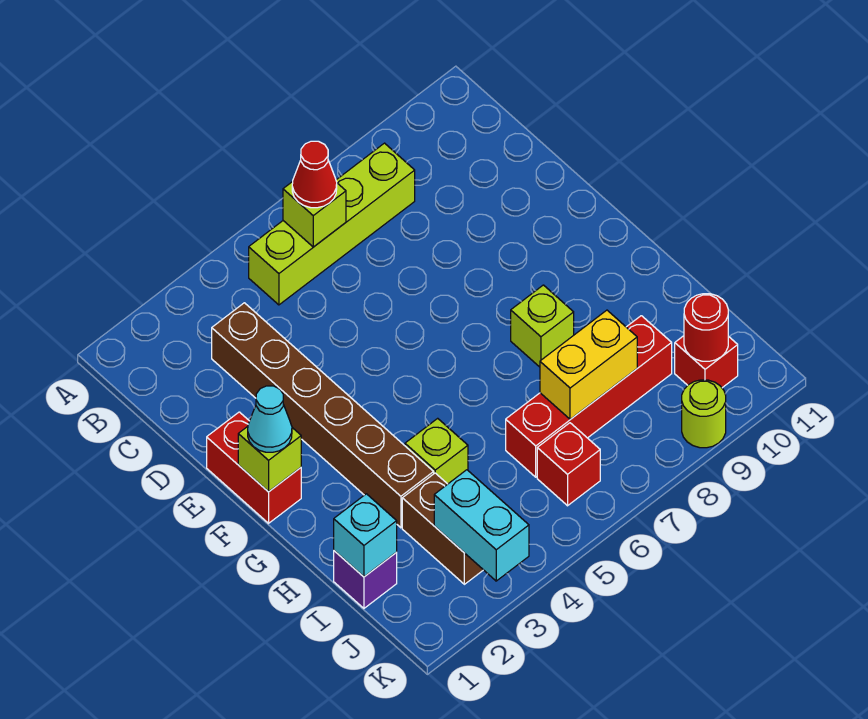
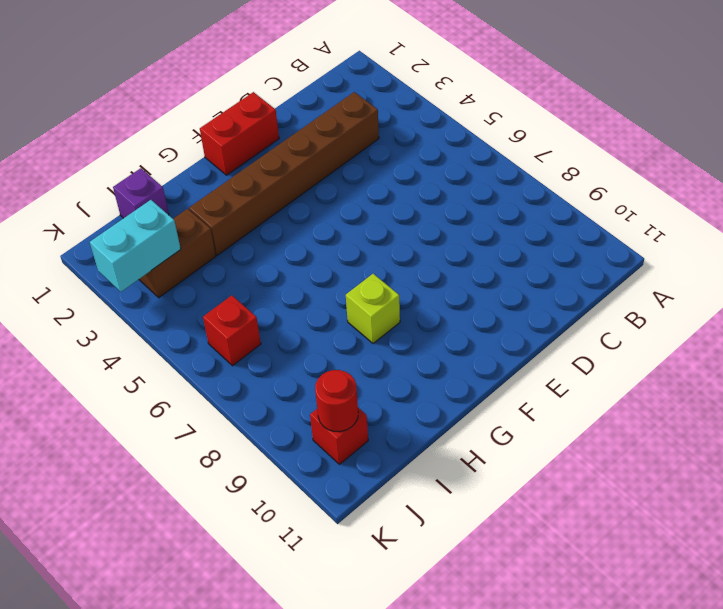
none -> lime brick B5:B8 level 1
none -> lime brick H4 level 1
none -> red brick I6:I9 level 1

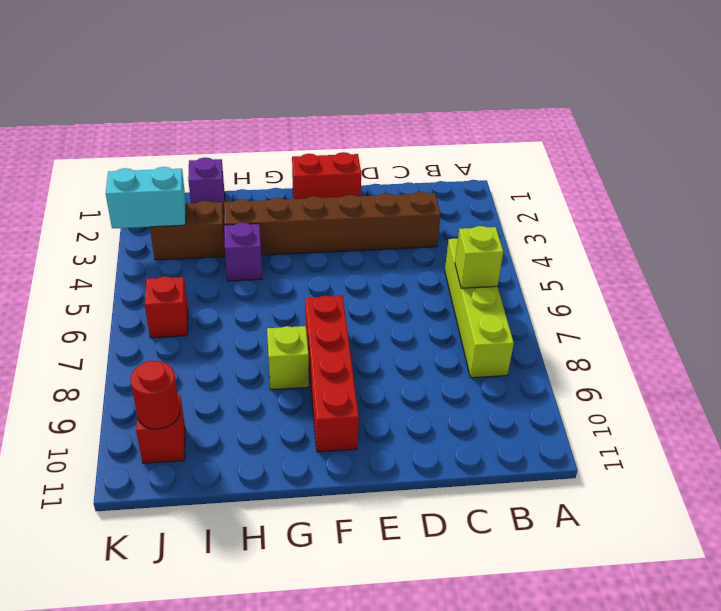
red brick F7:F10 level 1 -> red brick I6:I9 level 1
purple brick H4 level 1 -> lime brick H4 level 1
none -> lime round brick K9 level 1
none -> lime brick F1 level 2
none -> cyan brick I1 level 2

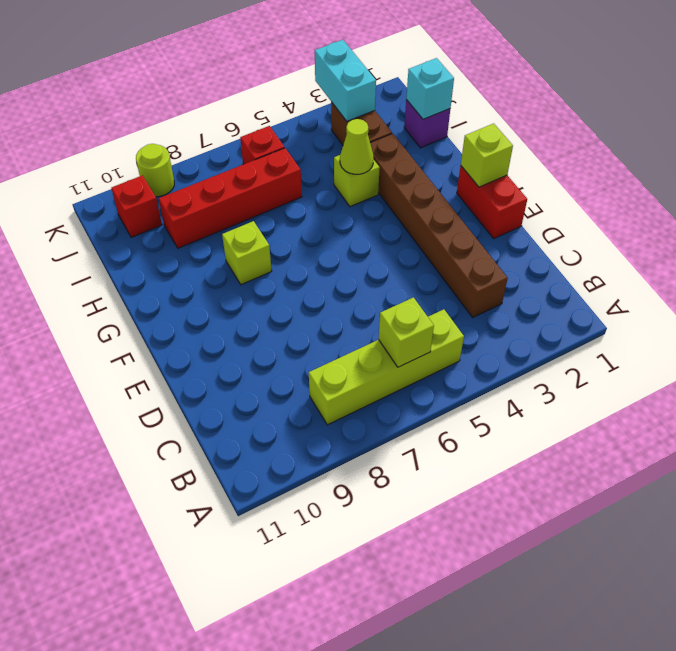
lime cone H4 level 2 -> none
none -> yellow brick I7:I8 level 2
none -> red round brick J10 level 2
none -> red cone B6 level 3

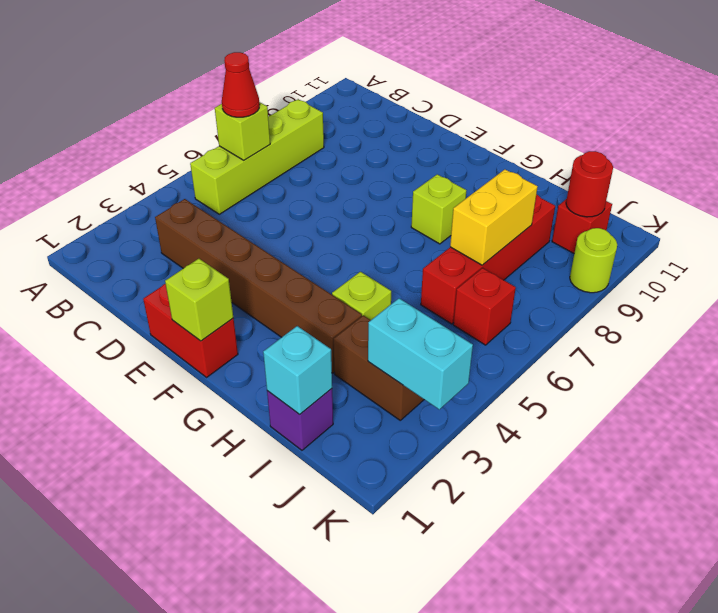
none -> cyan cone F1 level 3

